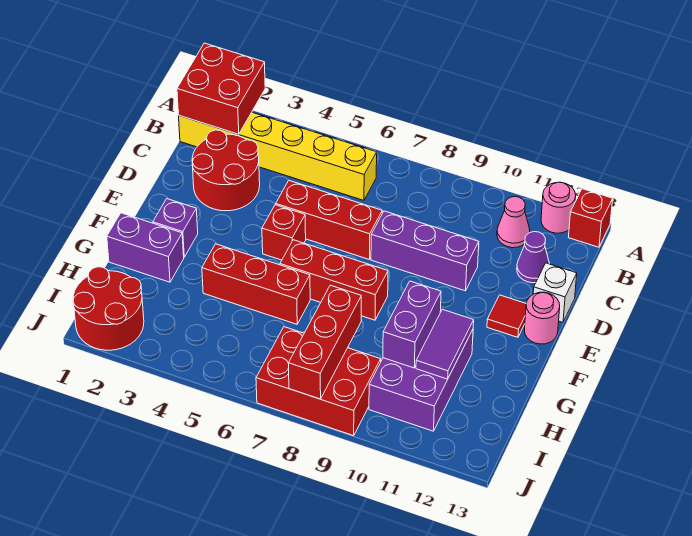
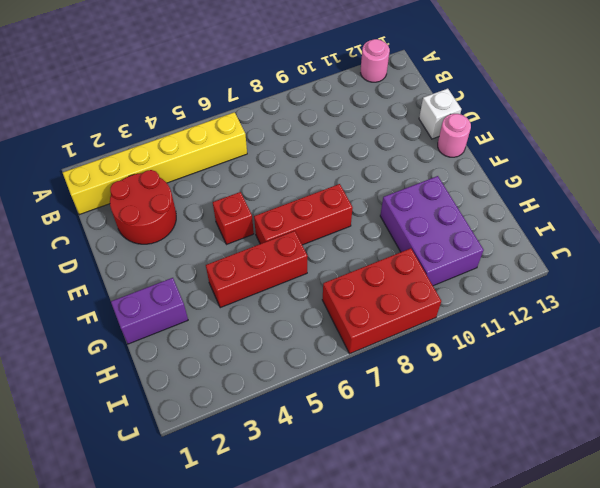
none -> red brick A13 level 1
none -> pink cone B11 level 1
none -> purple cone C12 level 1

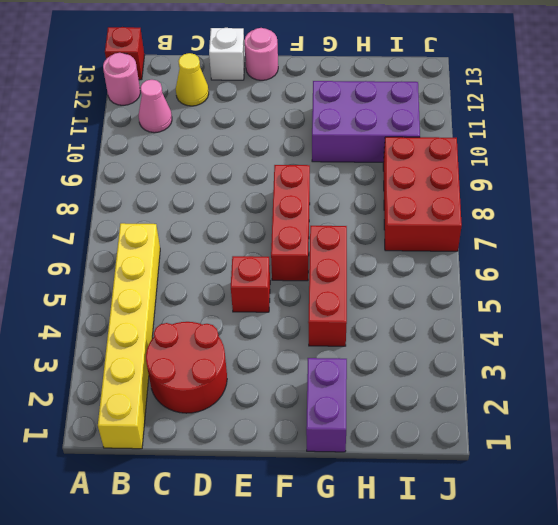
yellow cone C12 level 1 -> purple cone C12 level 1
none -> red brick D5:D7 level 1
none -> purple brick D8:D10 level 1
none -> red tile E12 level 1

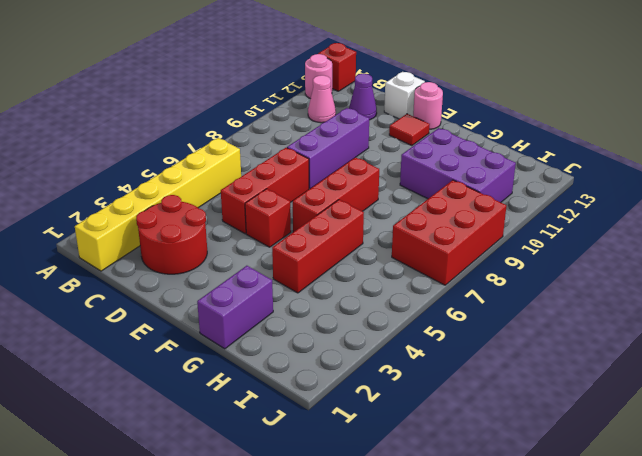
none -> purple brick F2 level 1
none -> red round brick I1:J2 level 1
none -> red brick A1:B2 level 2

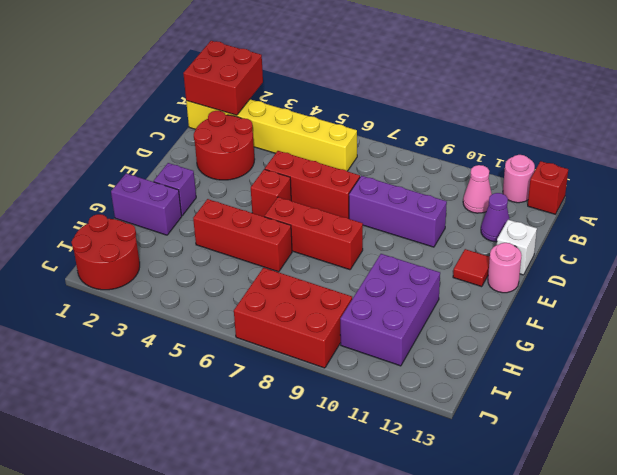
none -> purple brick G10:H10 level 2
none -> purple tile G11:H11 level 2
none -> red brick H8:J8 level 2

